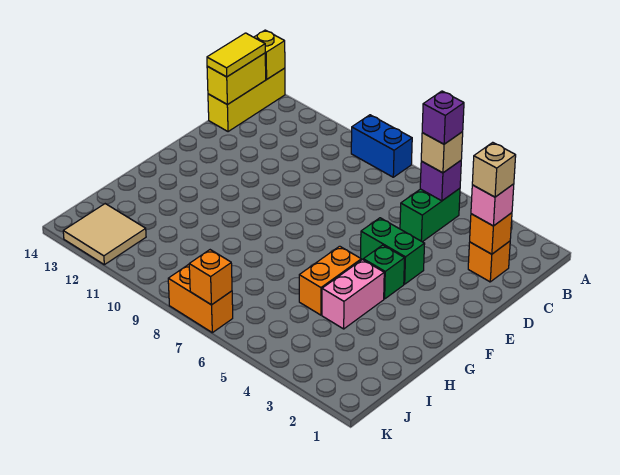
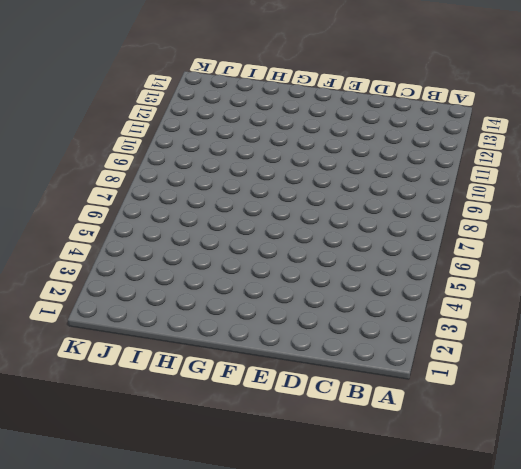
none -> blue brick A8:A9 level 1
none -> yellow brick A14:C14 level 1
none -> green brick B5:C5 level 1

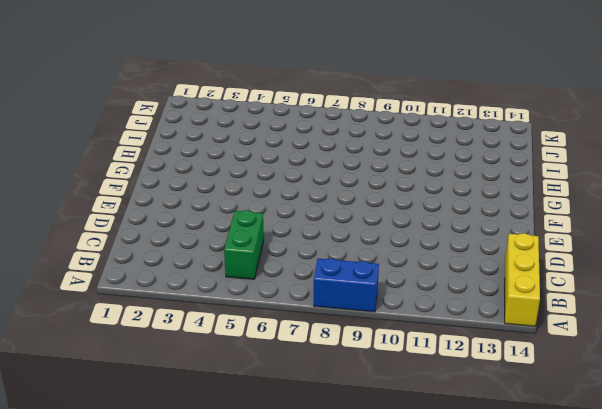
none -> orange brick C2 level 1
none -> green brick E4:E5 level 1
none -> green brick F4 level 1

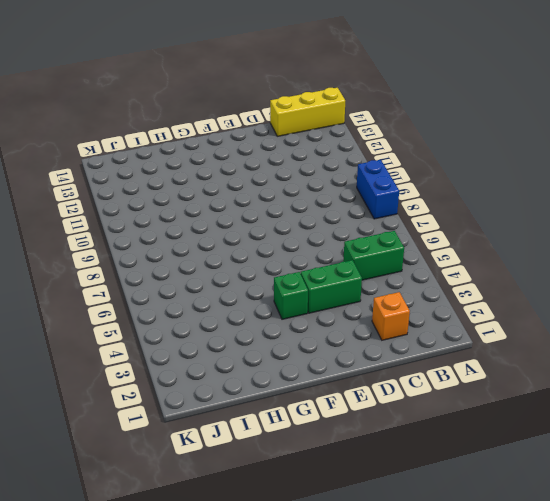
green brick D4:E4 level 1 -> green brick E4:E5 level 1
none -> pink brick G4:H4 level 1
none -> orange brick G5:H5 level 1
none -> tan tile J12:K13 level 1

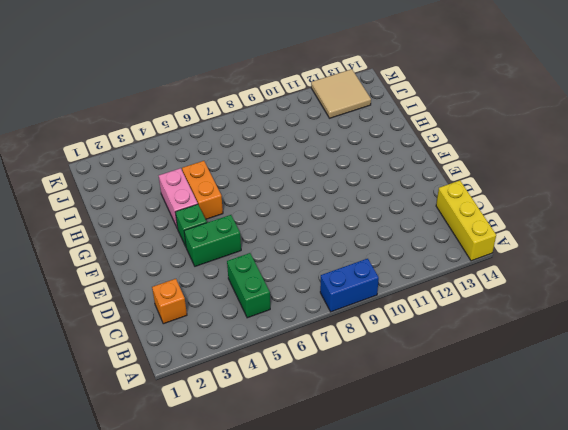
none -> orange brick K7:K8 level 1
none -> yellow brick A14 level 2
none -> purple brick B5 level 2

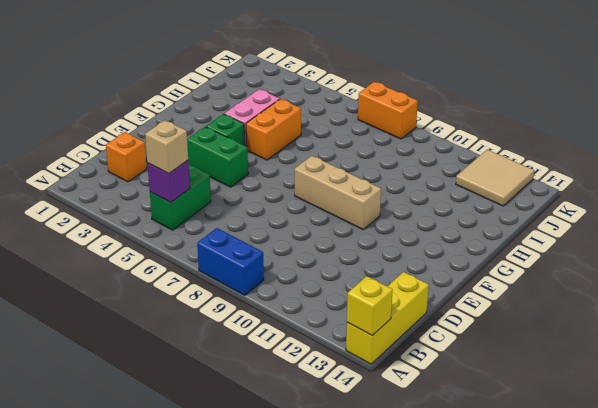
tan brick F8:F10 level 1 -> none
none -> yellow brick B14:C14 level 2
none -> orange brick C2 level 2
none -> orange brick K7 level 2

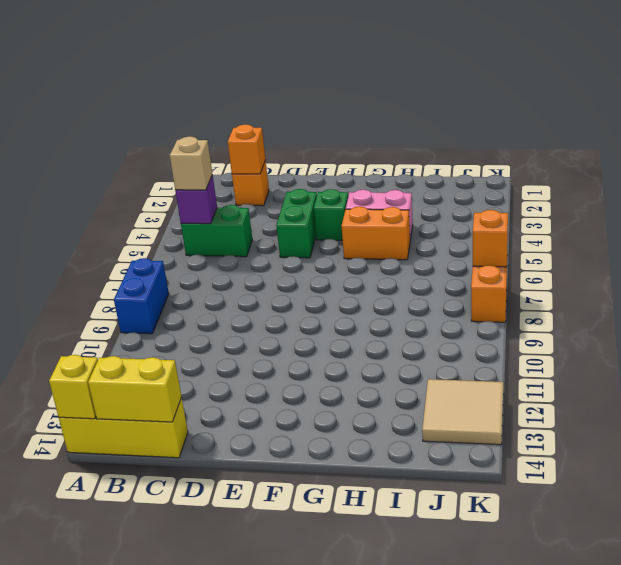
none -> yellow tile B14:C14 level 3
none -> pink brick C2 level 3
none -> purple brick B5 level 4

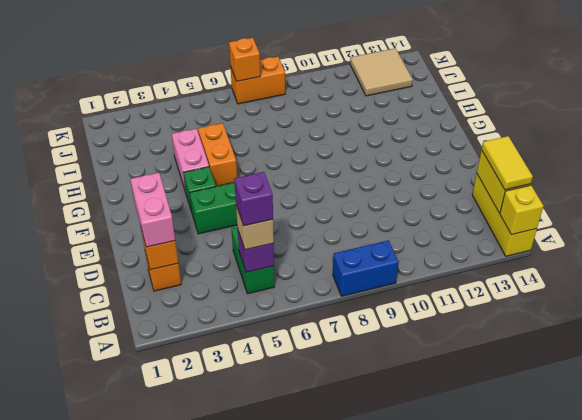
pink brick C2:D2 level 3 -> pink brick C2 level 3
none -> tan brick C2 level 4

